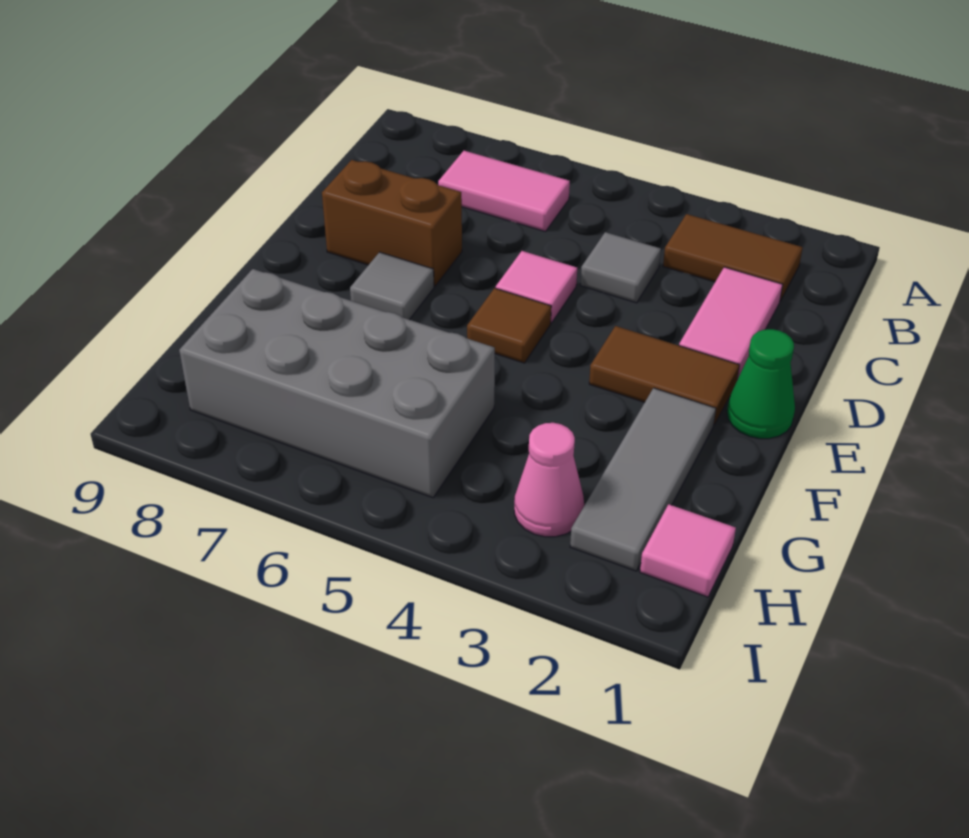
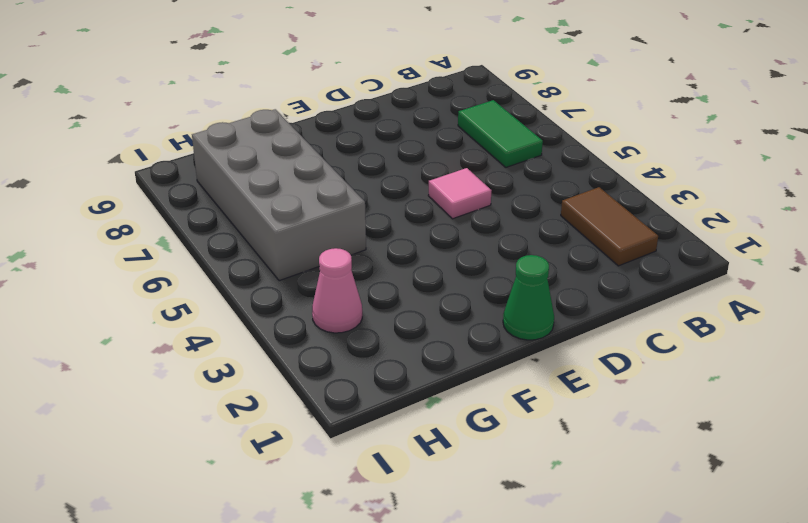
green tile B6:B7 level 1 -> pink tile B6:B7 level 1
none -> pink tile C2:D2 level 1
none -> grey tile C4 level 1
none -> brown brick D7:D8 level 1

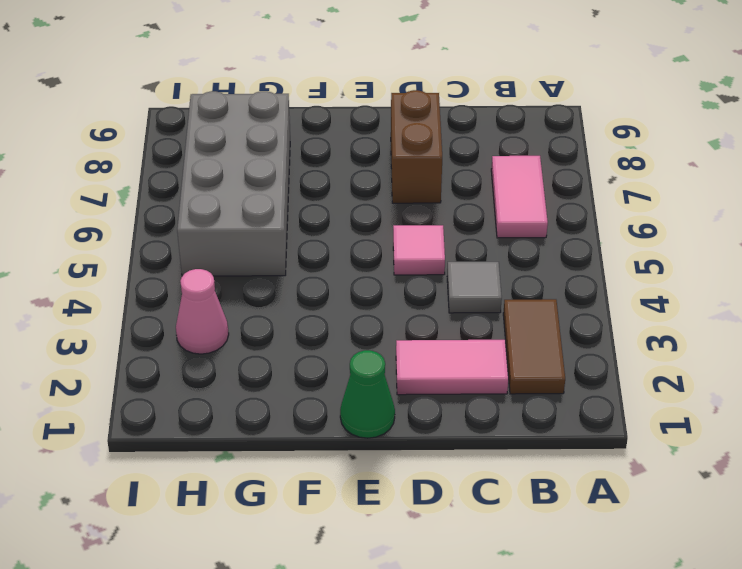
none -> brown tile E2:E3 level 1
none -> brown tile E5 level 1
none -> grey tile E7 level 1

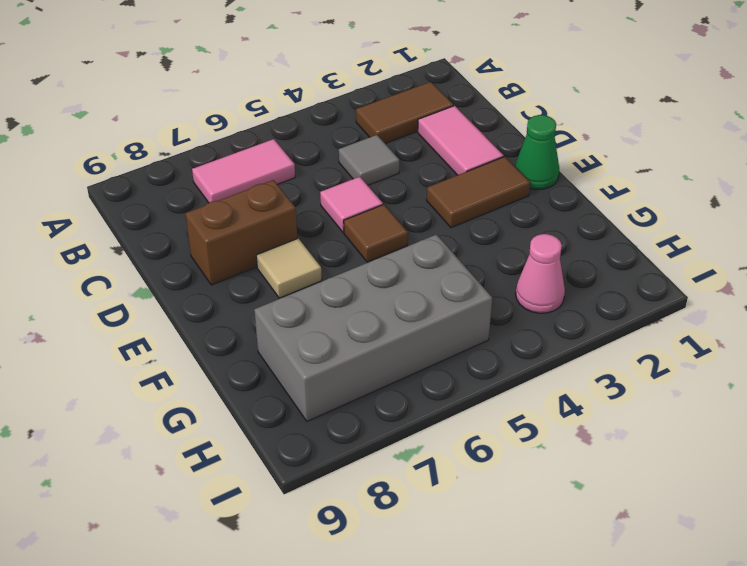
tan tile E7 level 1 -> grey tile E7 level 1
none -> grey tile F2:H2 level 1
none -> pink tile H1 level 1

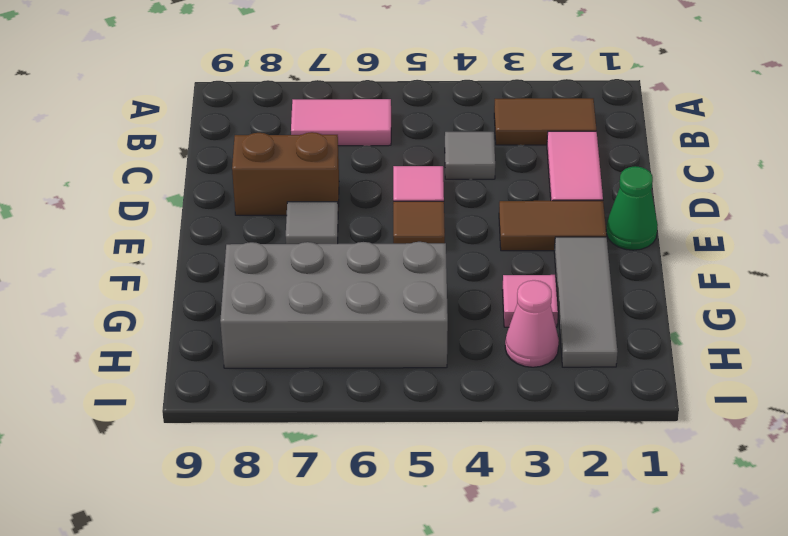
pink tile G3 level 1 -> pink tile H1 level 1

